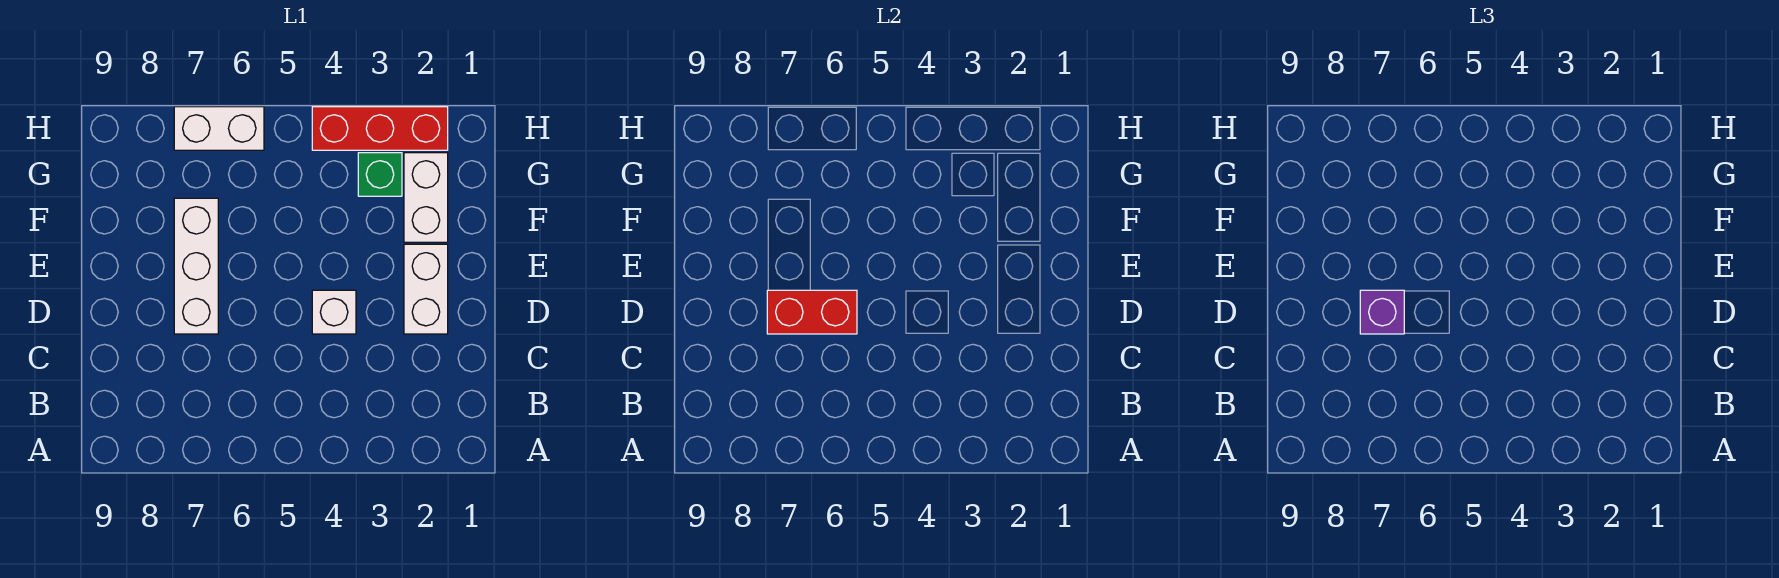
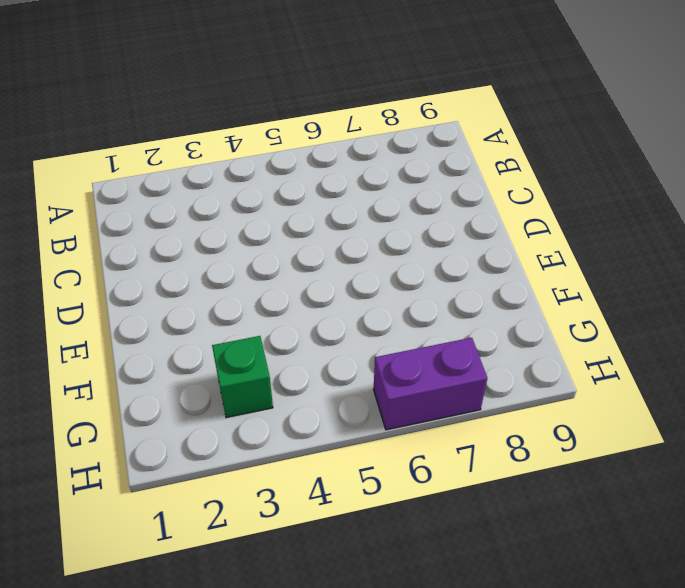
purple brick H6:H7 level 1 -> white brick H6:H7 level 1
none -> white brick D2:E2 level 1
none -> white brick D4 level 1

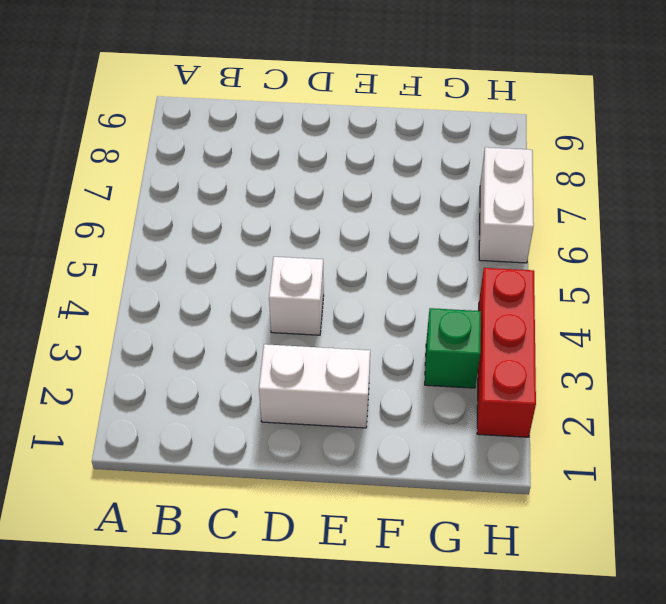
none -> white brick D7:F7 level 1
none -> white brick F2:G2 level 1

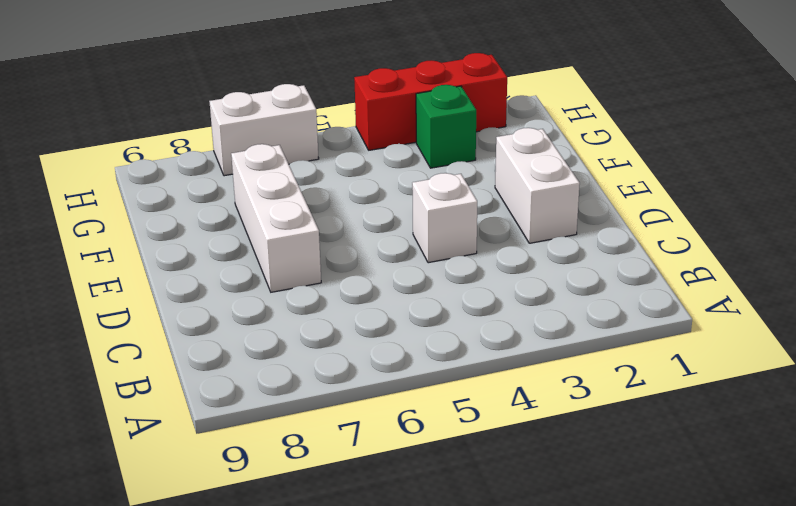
none -> white brick F2:G2 level 1
none -> red brick D6:D7 level 2

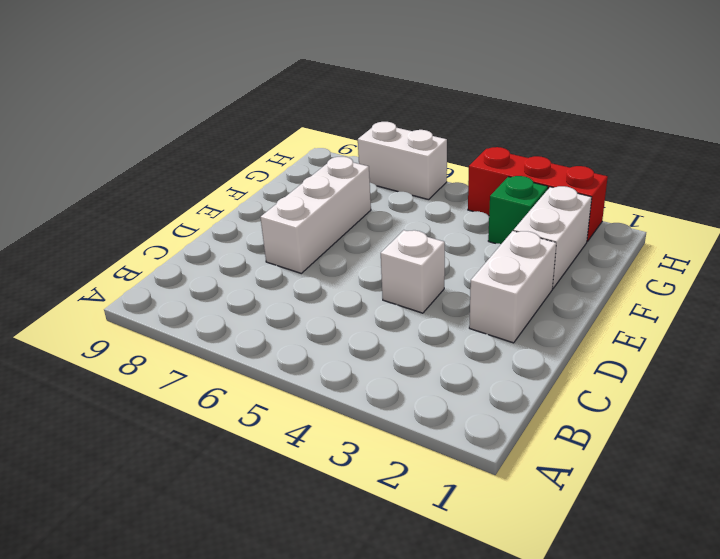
none -> red brick D6:D7 level 2
none -> purple brick D7 level 3

